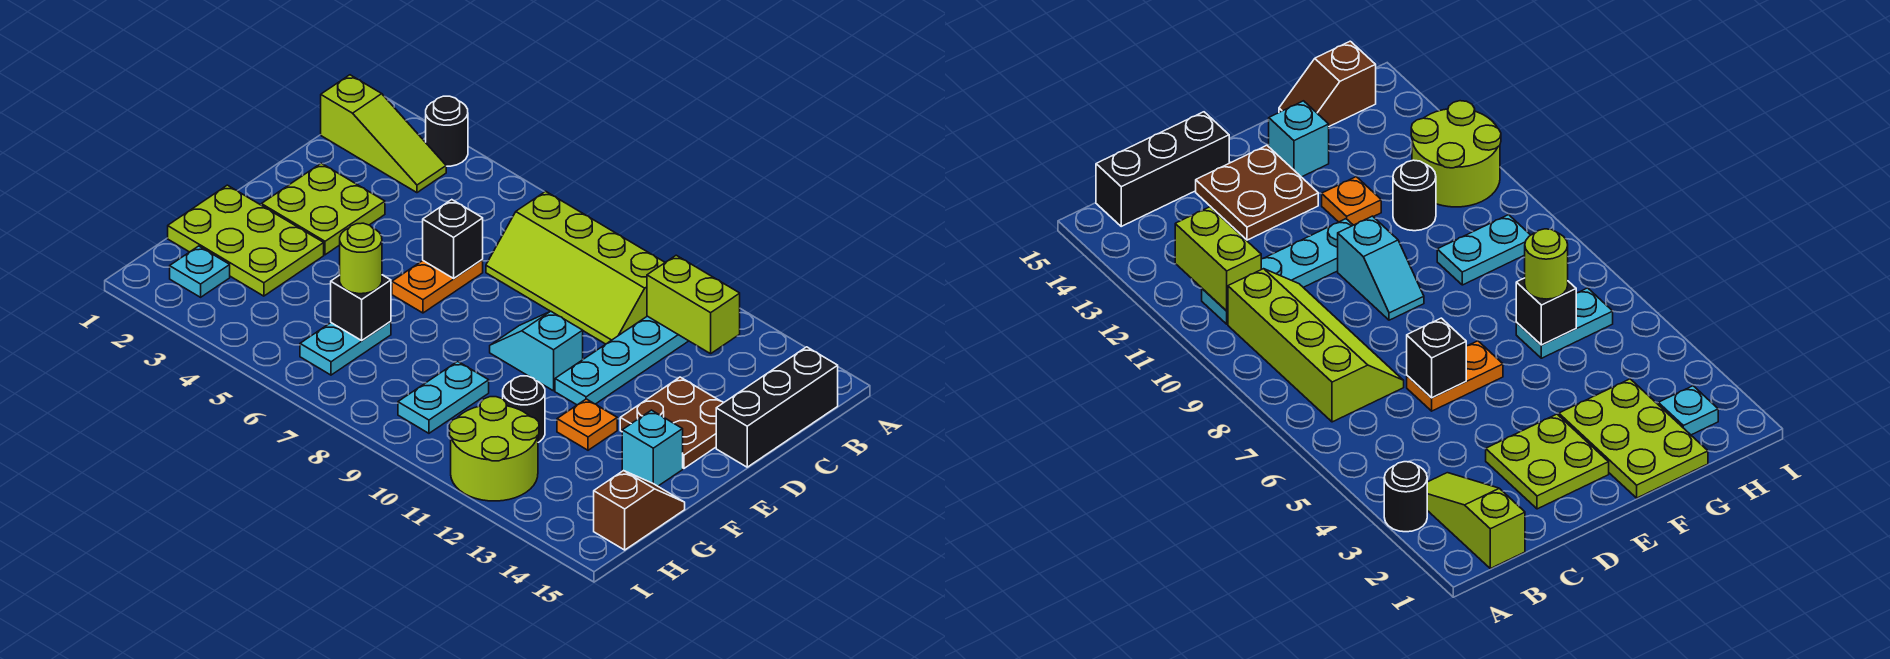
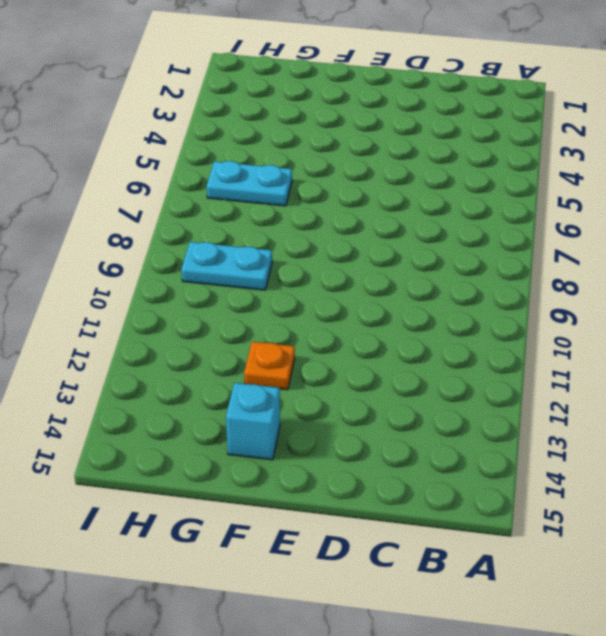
none -> black round brick A3 level 1
none -> lime slope B1:B3 level 1 top 1
none -> lime slope B7:C10 level 1 top B

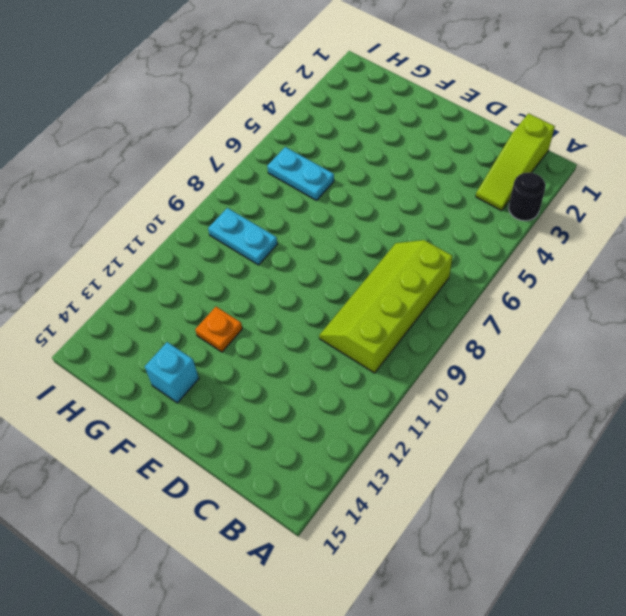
none -> cyan plate B11:E11 level 1
none -> black brick B15:D15 level 1
none -> lime plate D2:E3 level 1

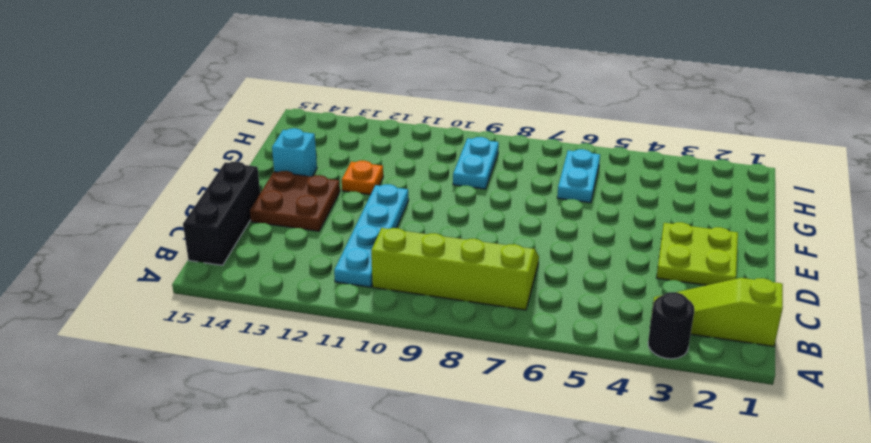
none -> orange plate D6:E6 level 1
none -> cyan slope E9:E10 level 1 top 10
none -> lime plate F1:G3 level 1

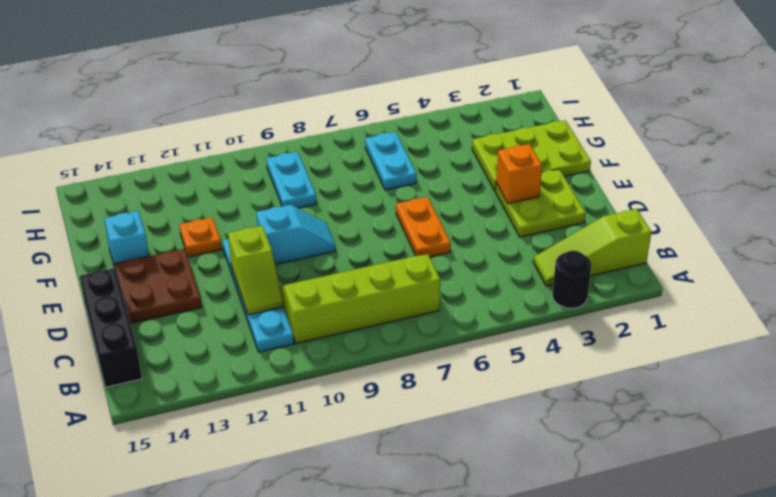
lime slope C11:D11 level 2 top D -> none
orange brick E3 level 2 -> none
none -> black round brick G11 level 1
none -> brown slope G15:H15 level 1 top H
none -> cyan plate H2 level 1

